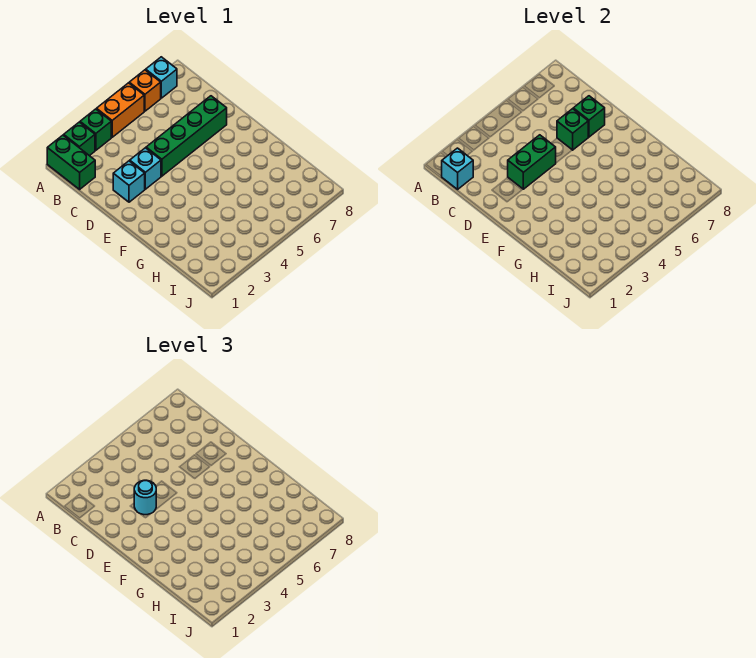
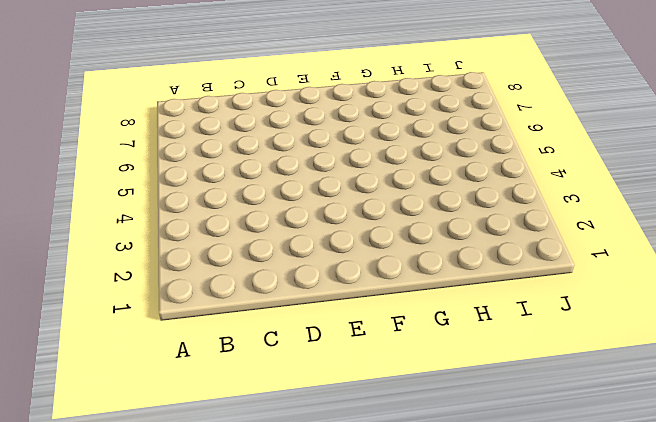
none -> green brick A1:B1 level 1
none -> green brick A2 level 1
none -> green brick A3 level 1

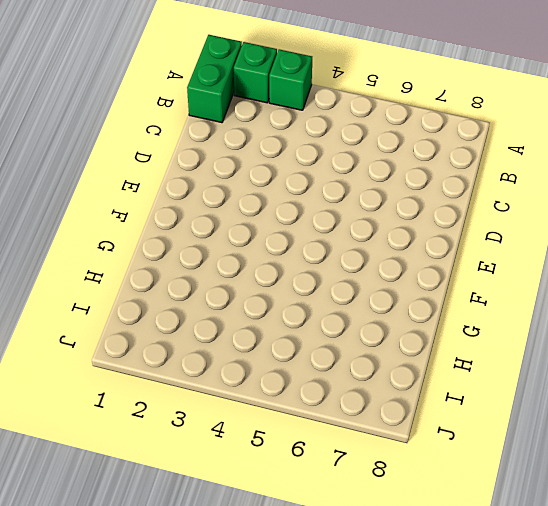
none -> orange brick A4:A5 level 1
none -> orange brick A6 level 1
none -> cyan brick A7 level 1

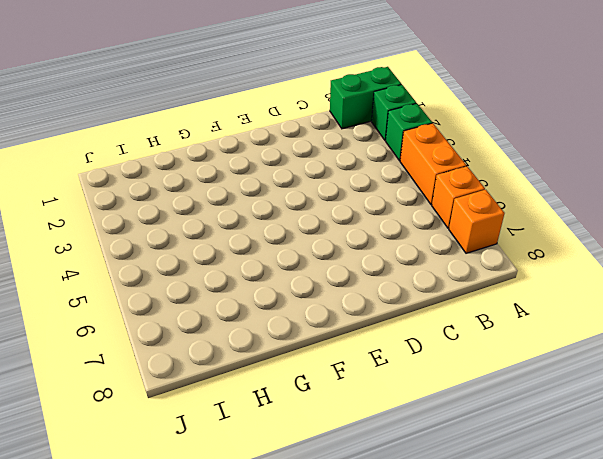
orange brick A7 level 1 -> cyan brick A7 level 1
none -> cyan brick D2 level 1
none -> cyan brick D3 level 1
none -> green brick D4:D7 level 1

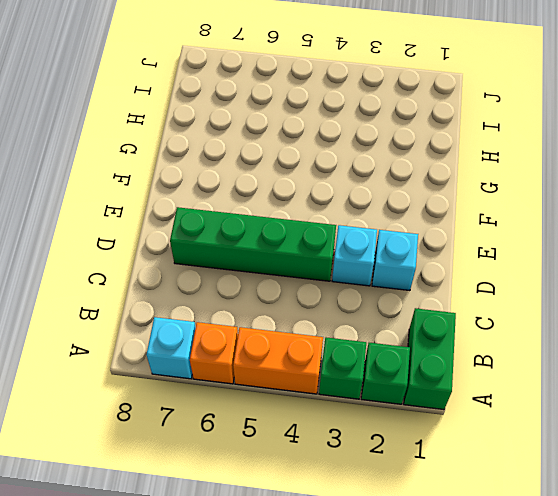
none -> cyan brick B1 level 2
none -> green brick D3:D4 level 2
none -> green brick D6 level 2

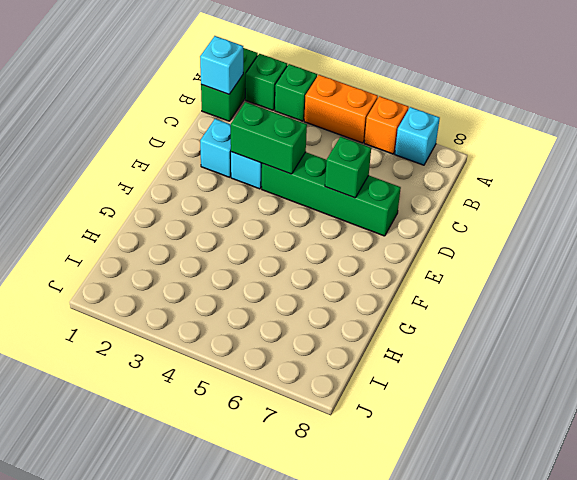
none -> green brick D7 level 2
none -> cyan round brick D3 level 3

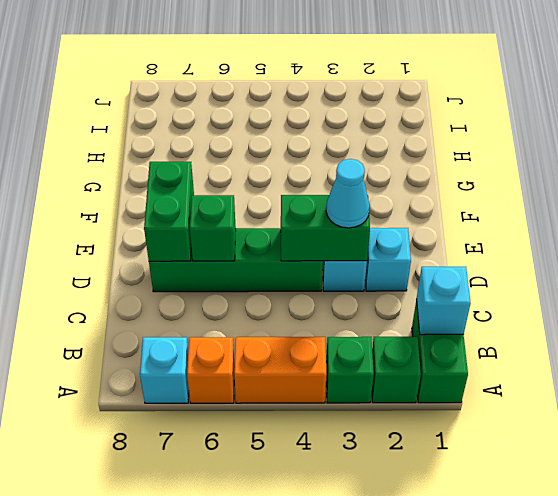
cyan cone D3 level 3 -> cyan round brick D3 level 3
green brick D7:E7 level 2 -> green brick D7 level 2

